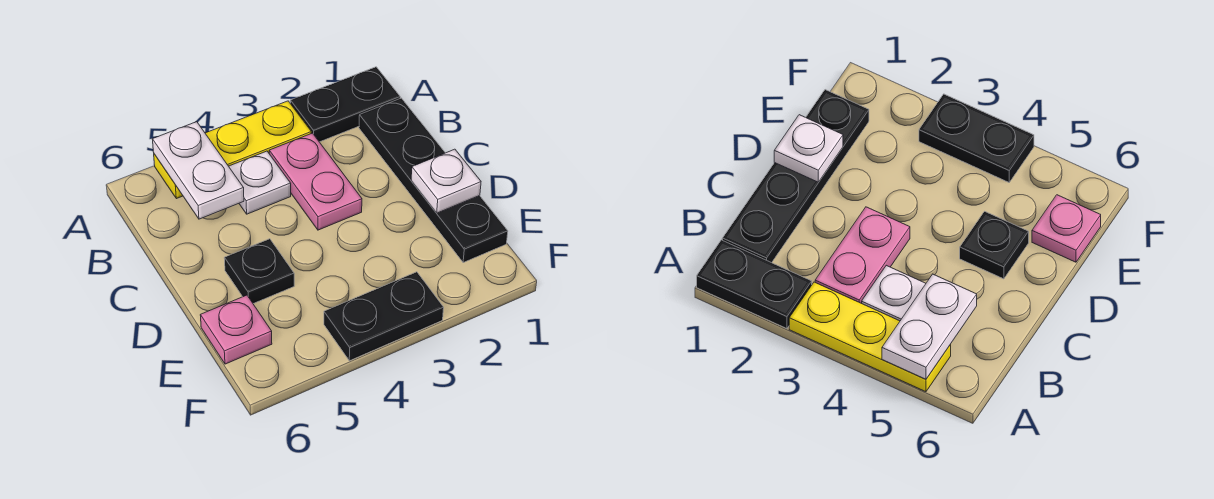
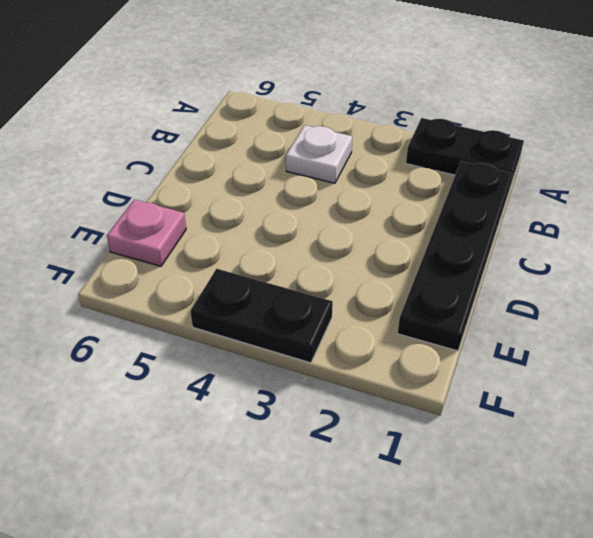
none -> yellow plate A3:A5 level 1
none -> pink plate B3:C3 level 1

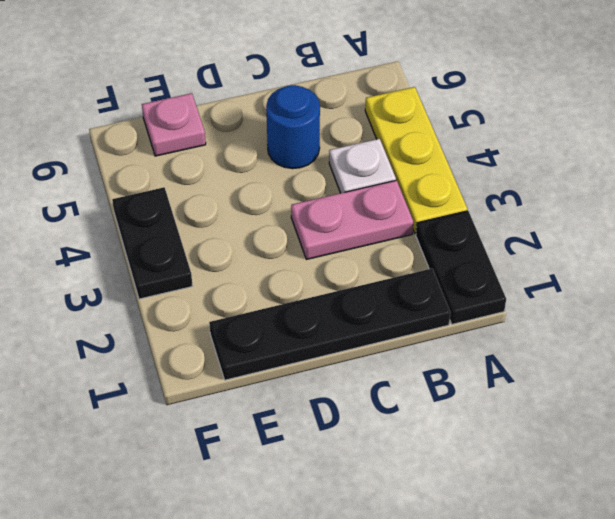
blue round brick C5 level 1 -> none
none -> black plate D5 level 1
none -> white plate A5:B5 level 2

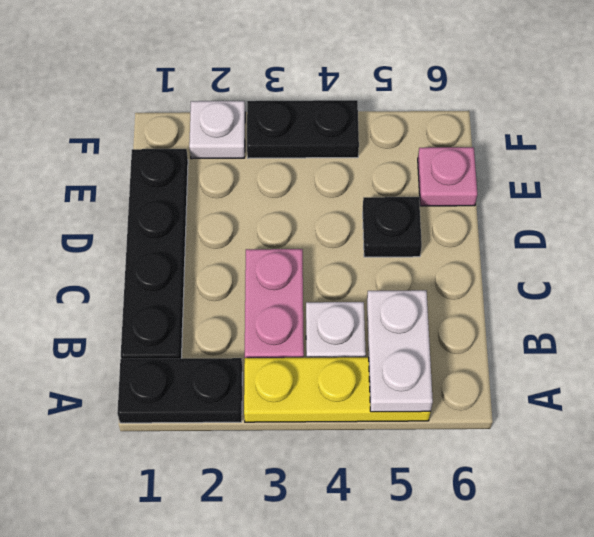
white plate F2 level 1 -> white plate D1 level 2

